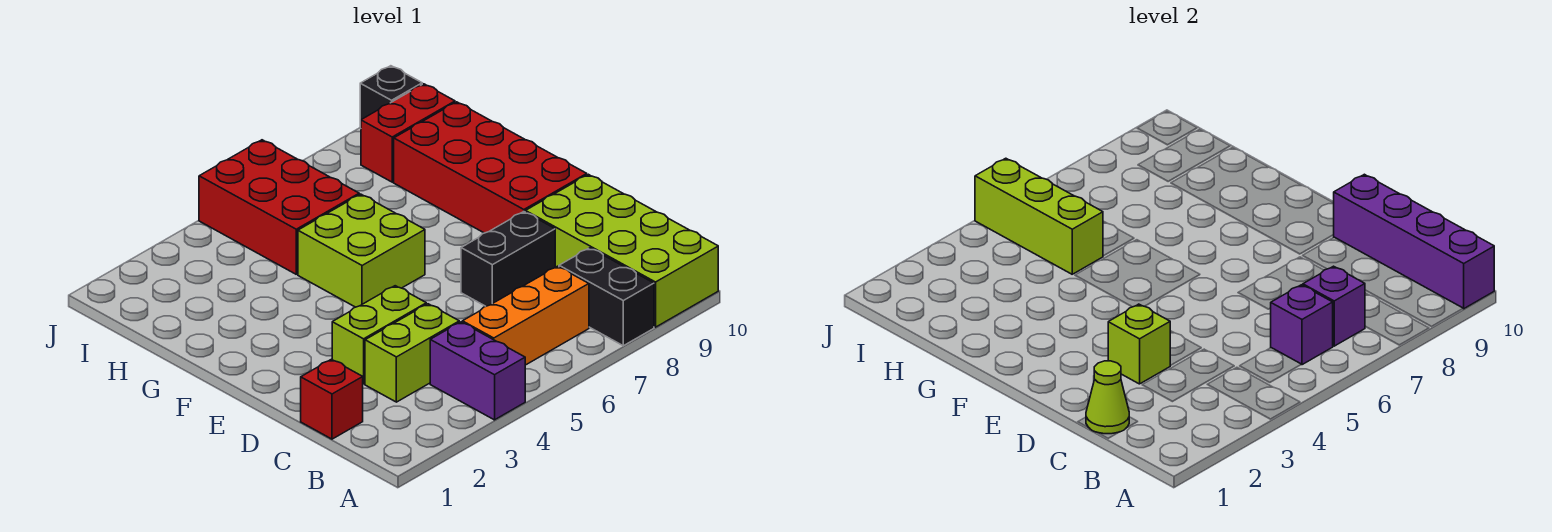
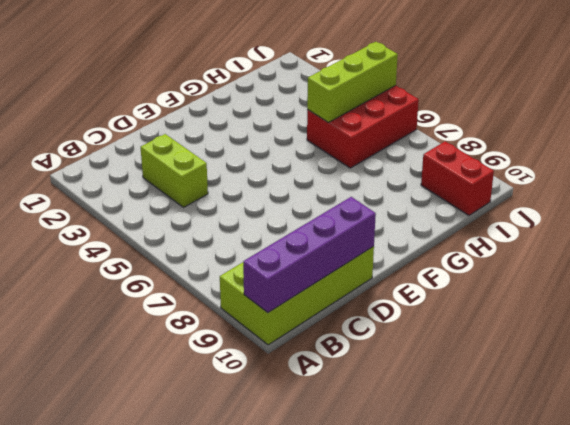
none -> purple brick A4:B4 level 1
none -> black brick A8:B8 level 1
none -> orange brick B5:B7 level 1

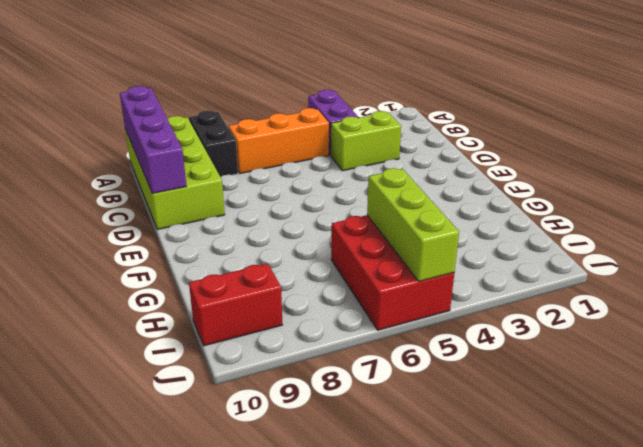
none -> red brick C1 level 1
none -> lime brick D3:D4 level 1
none -> black brick D7:D8 level 1

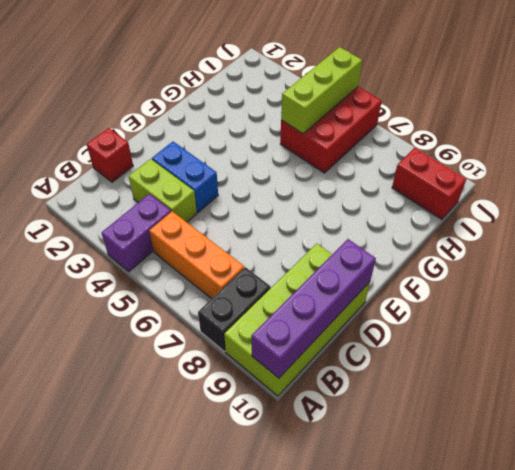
blue brick D3:D4 level 1 -> lime brick D3:D4 level 1
none -> black brick D7:D8 level 1
none -> red brick E9:H10 level 1
none -> lime brick F5:G6 level 1

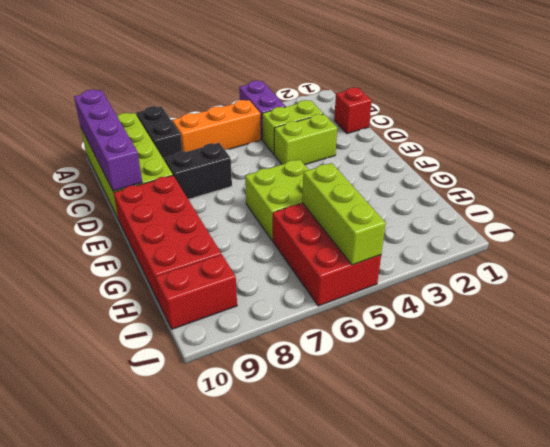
none -> black brick J10 level 1
none -> purple brick B6 level 2
none -> purple brick B7 level 2

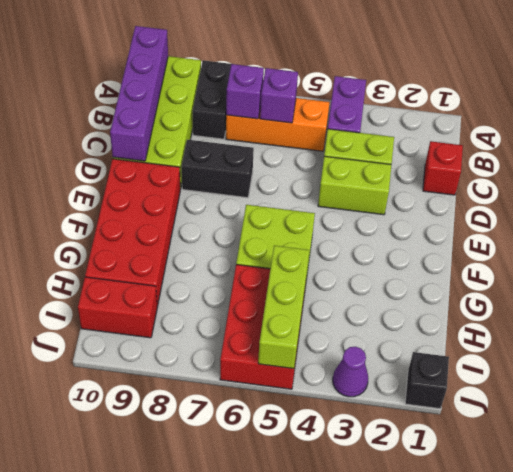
black brick J1 level 1 -> black brick J10 level 1
purple cone J3 level 1 -> none
none -> lime cone C1 level 2
none -> lime brick D3 level 2

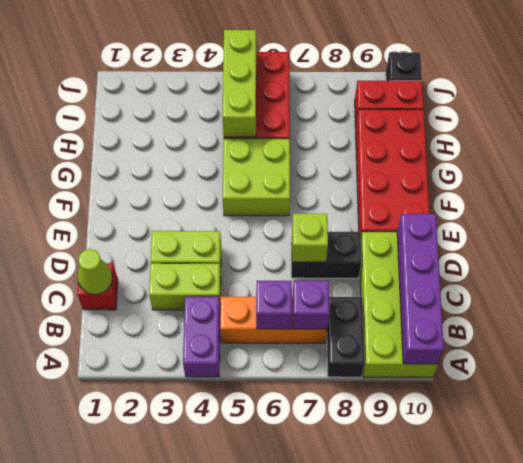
lime brick D7 level 2 -> lime brick D3 level 2

